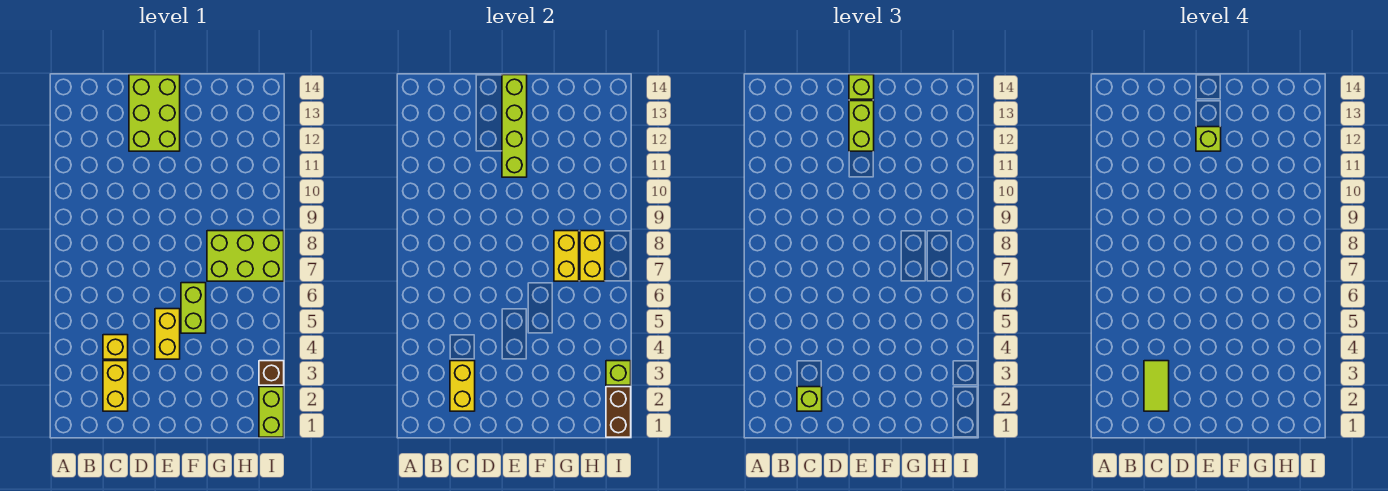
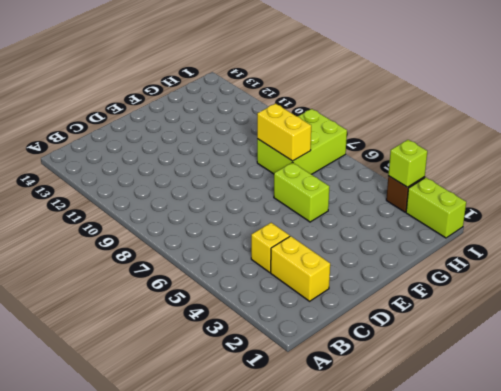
none -> lime brick D12:E14 level 1
none -> yellow brick E4:E5 level 1
none -> yellow brick C2:C3 level 2

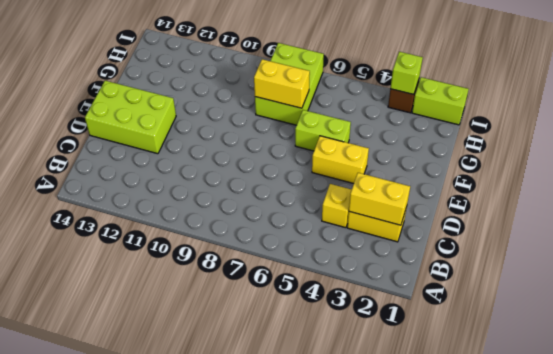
none -> lime brick E11:E14 level 2
none -> yellow brick H7:H8 level 2
none -> brown brick I1:I2 level 2

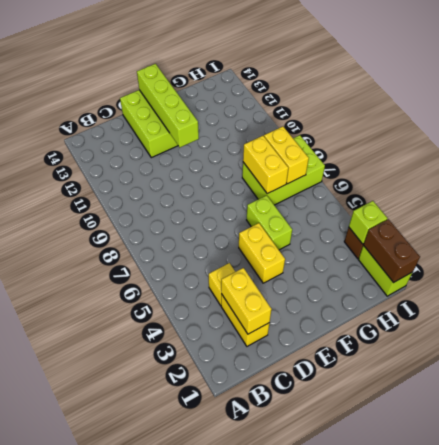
none -> lime brick C2 level 3
none -> lime brick E12:E13 level 3
none -> lime brick E14 level 3

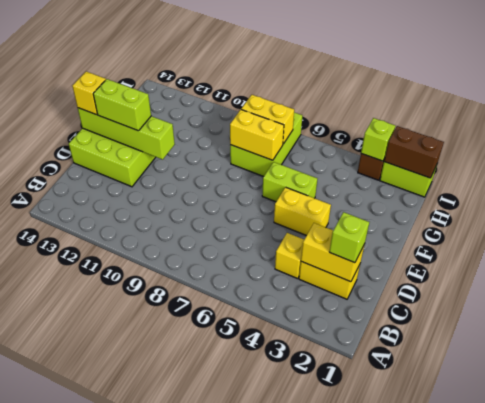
yellow brick E14 level 3 -> lime brick E14 level 3
none -> lime tile C2:C3 level 4
none -> lime brick E12 level 4

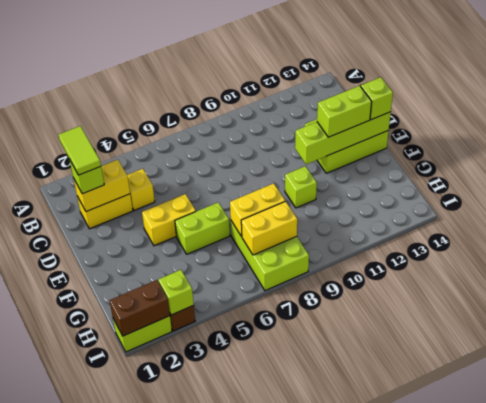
lime tile B2:C2 level 4 -> lime tile C2:C3 level 4
lime brick F10 level 1 -> lime brick E12 level 4

